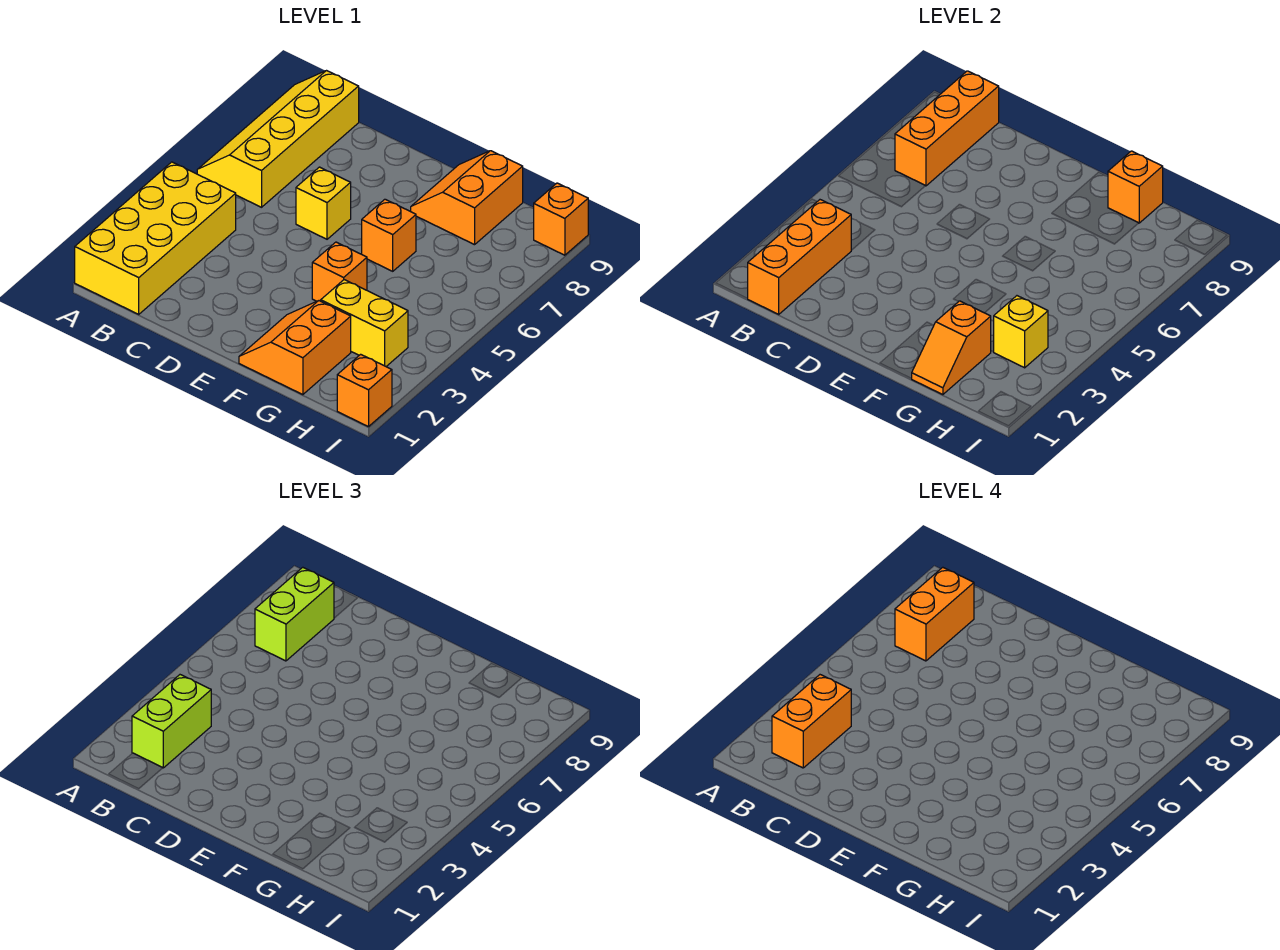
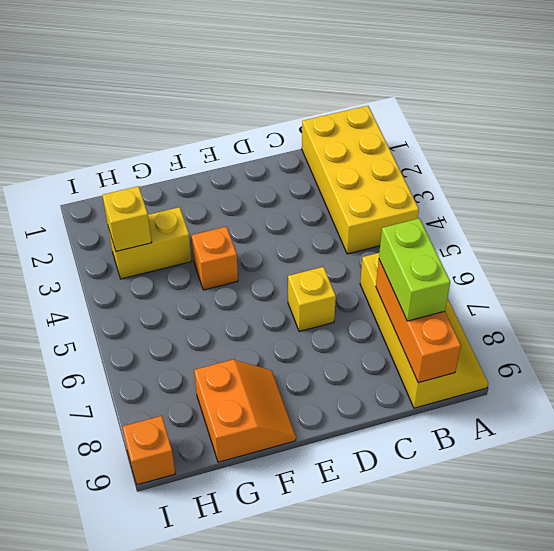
none -> orange slope F1:G2 level 1 top G
none -> orange brick F6 level 1
none -> orange brick I1 level 1

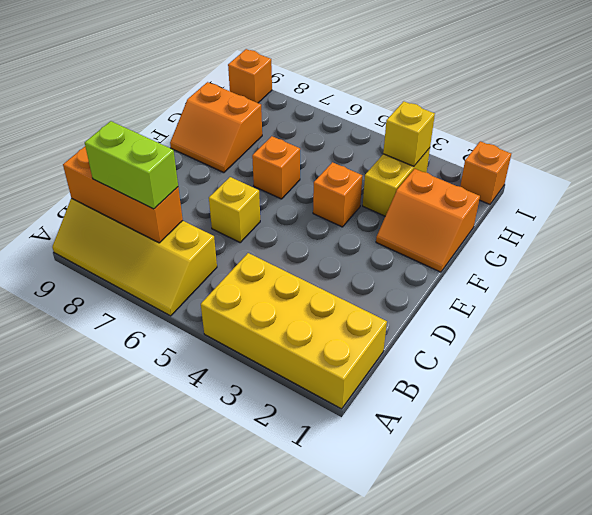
none -> orange brick B1:B3 level 2
none -> orange slope G1:G2 level 2 top 2
none -> orange brick G9 level 2

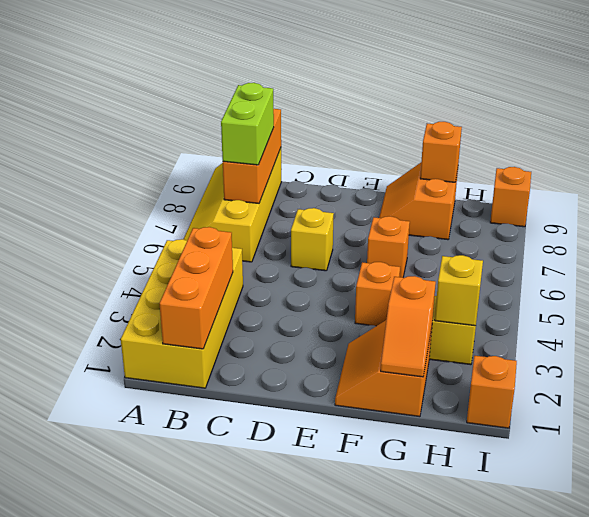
none -> lime brick B2:B3 level 3
none -> orange brick B2:B3 level 4
none -> orange brick B7:B8 level 4

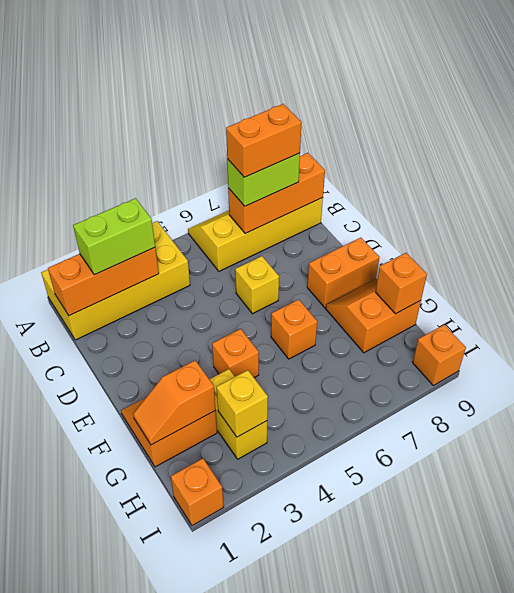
orange brick E8:E9 level 1 -> orange brick B2:B3 level 4

